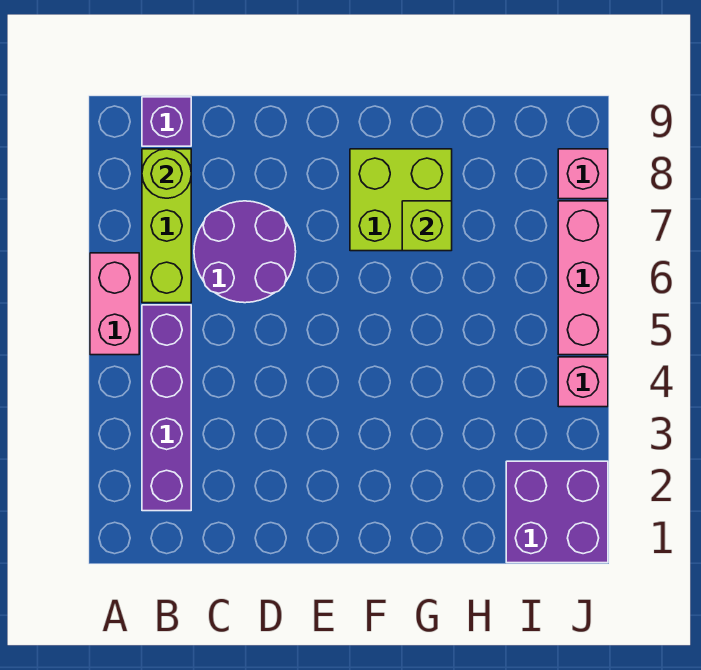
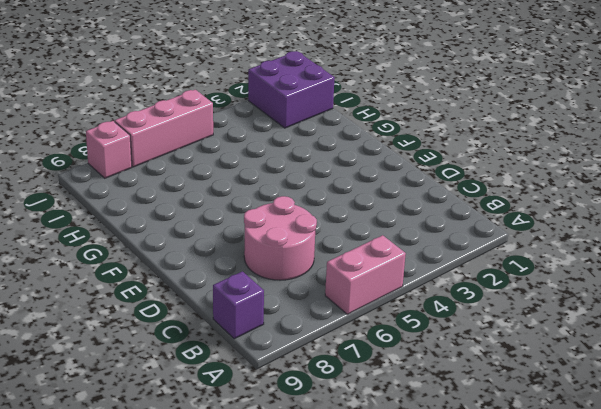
pink round brick C6:D7 level 1 -> purple round brick C6:D7 level 1
none -> purple brick B2:B5 level 1
none -> lime brick B6:B8 level 1
none -> lime brick F7:G8 level 1

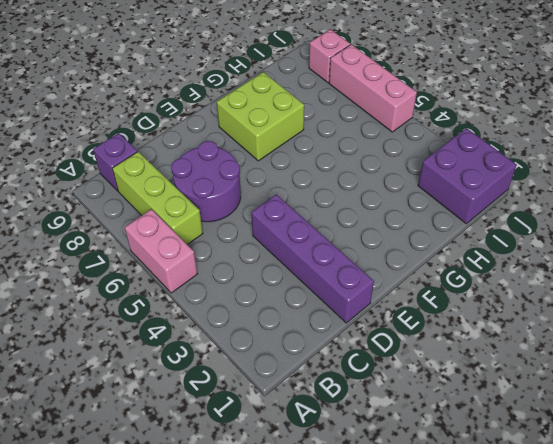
purple brick D1:D4 level 1 -> purple brick B2:B5 level 1
none -> pink brick J4 level 1
none -> lime round brick B8 level 2
none -> lime brick G7 level 2

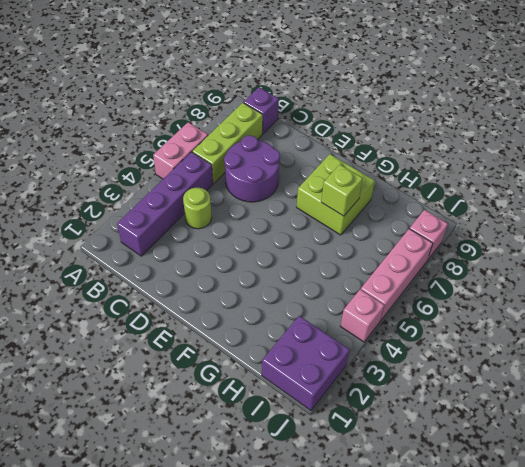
lime round brick C4 level 1 -> lime round brick B8 level 2

